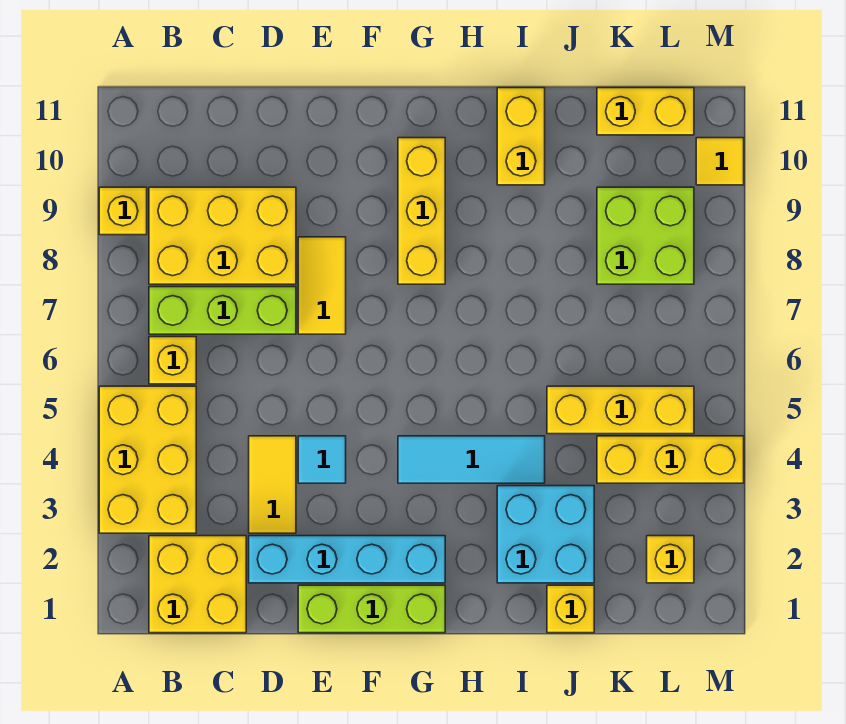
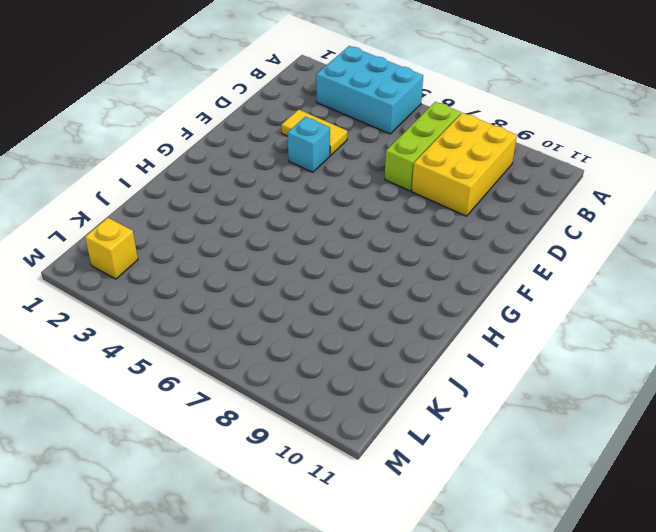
cyan brick A3:B5 level 1 -> yellow brick A3:B5 level 1
cyan brick E4 level 1 -> cyan tile E4 level 1
none -> yellow brick A9 level 1
none -> yellow brick B1:C2 level 1
none -> yellow brick B6 level 1

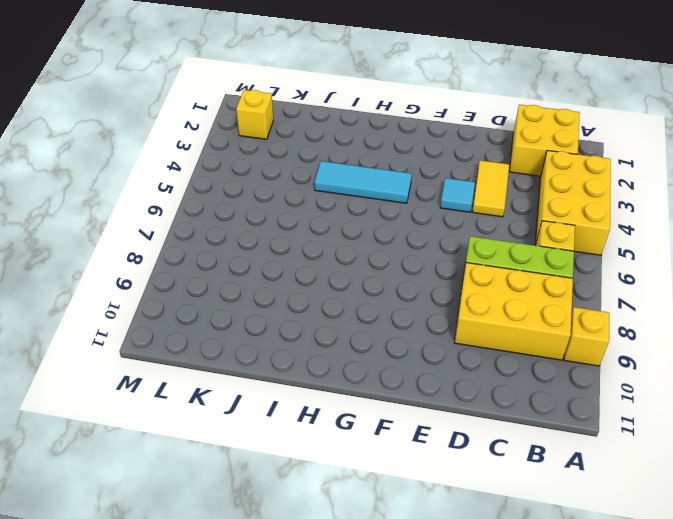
none -> cyan brick D2:G2 level 1
none -> lime brick E1:G1 level 1
none -> yellow tile E7:E8 level 1

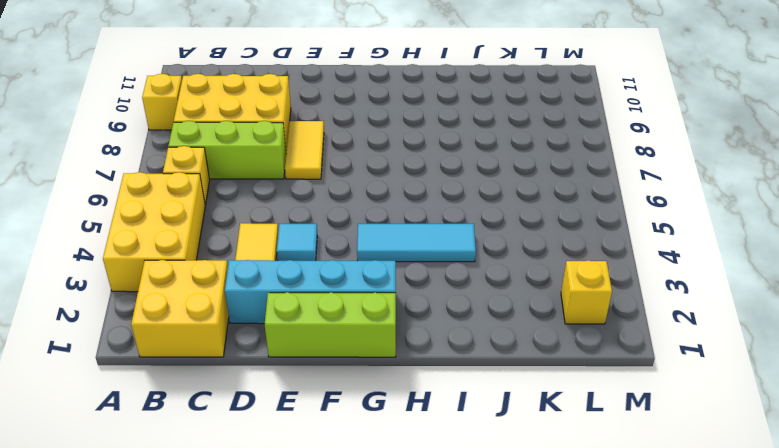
none -> yellow brick G8:G10 level 1
none -> cyan brick I2:J3 level 1
none -> yellow brick I10:I11 level 1

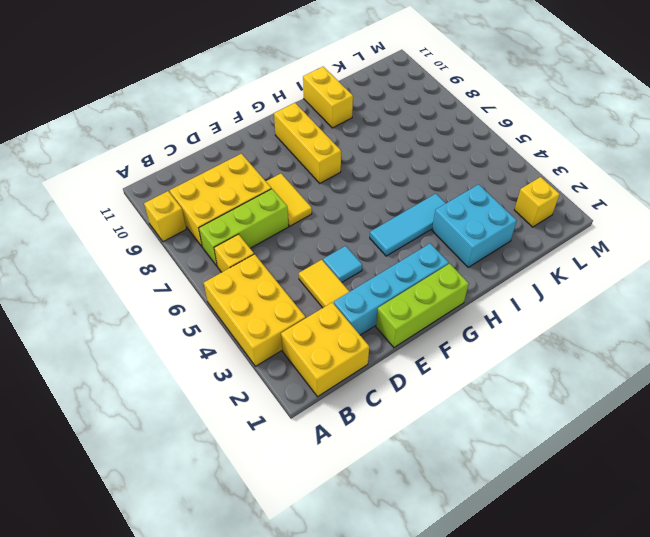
none -> yellow brick J1 level 1
none -> yellow brick J5:L5 level 1
none -> yellow brick K4:M4 level 1

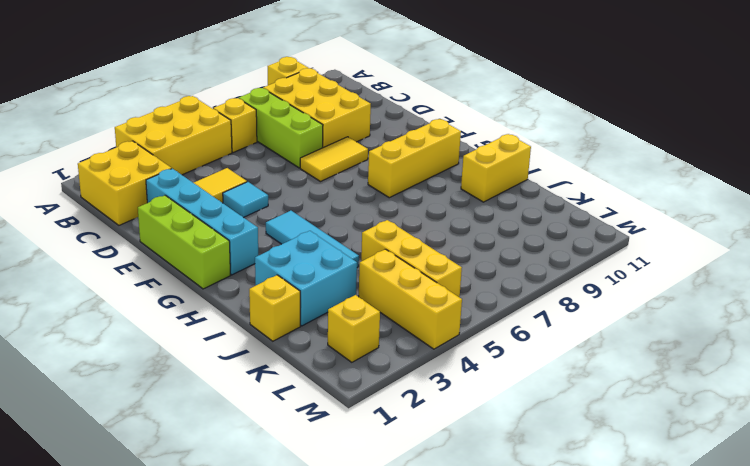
none -> lime brick K8:L9 level 1
none -> yellow brick K11:L11 level 1
none -> yellow tile M10 level 1

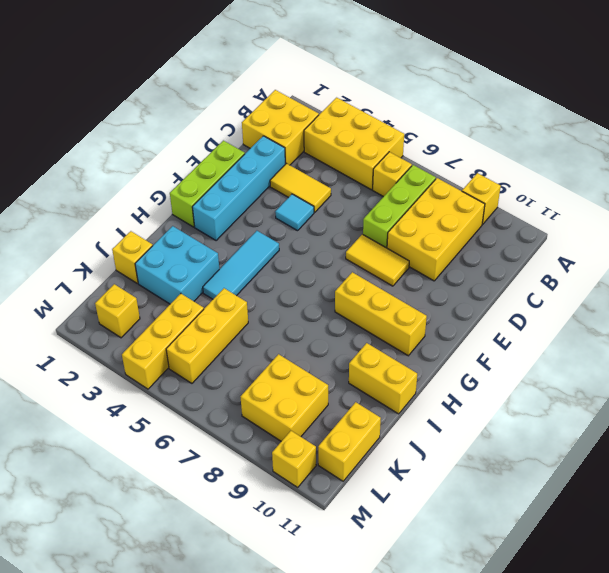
yellow brick K8:L9 level 1 -> lime brick K8:L9 level 1
yellow brick M10 level 1 -> yellow tile M10 level 1

